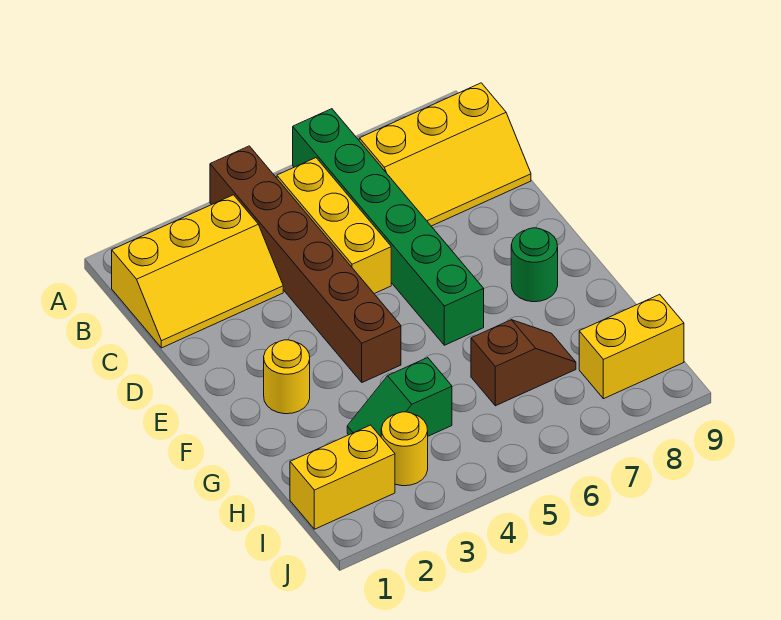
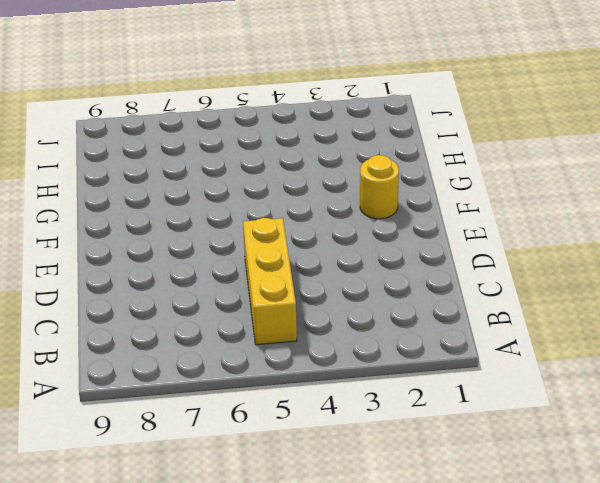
none -> brown brick A4:F4 level 1
none -> green brick A6:F6 level 1
none -> yellow slope B1:C3 level 1 top B

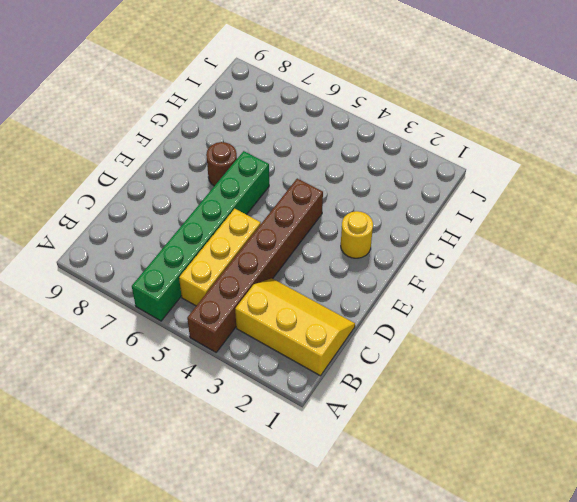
brown round brick F7 level 1 -> none
none -> yellow slope B7:C9 level 1 top B
none -> green round brick F8 level 1
none -> green slope H3:H4 level 1 top 4

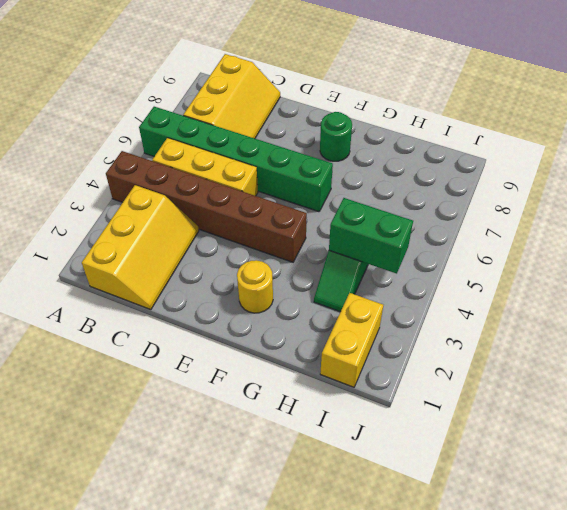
green brick H4:I4 level 2 -> none
none -> brown slope H6:H7 level 1 top 6
none -> yellow round brick I3 level 1
none -> yellow brick I8:I9 level 1

